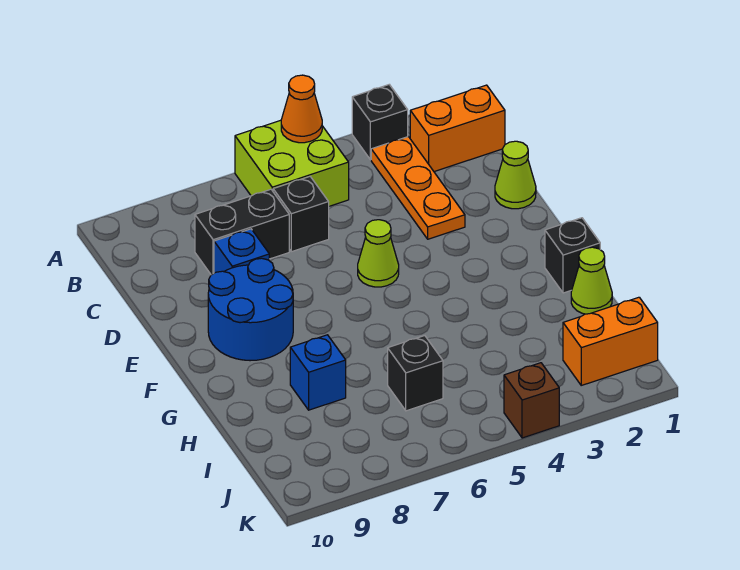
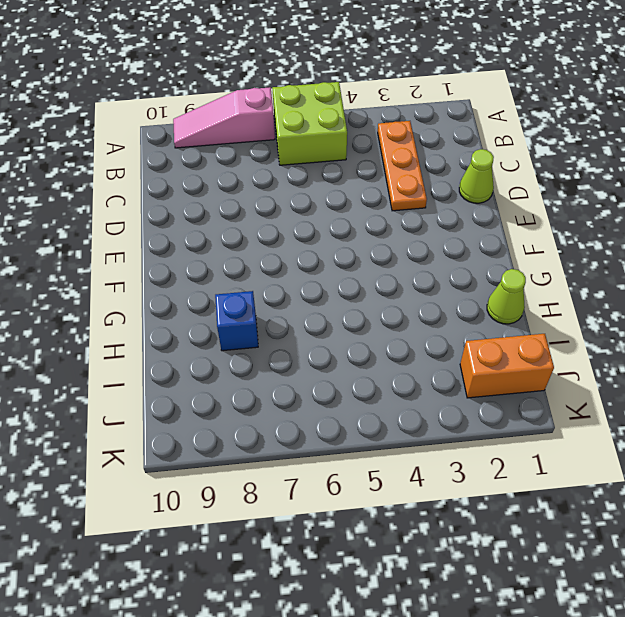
pink slope A7:A9 level 1 top 7 -> none
none -> black brick A3 level 1
none -> orange brick B1:B2 level 1
none -> black brick C6 level 1

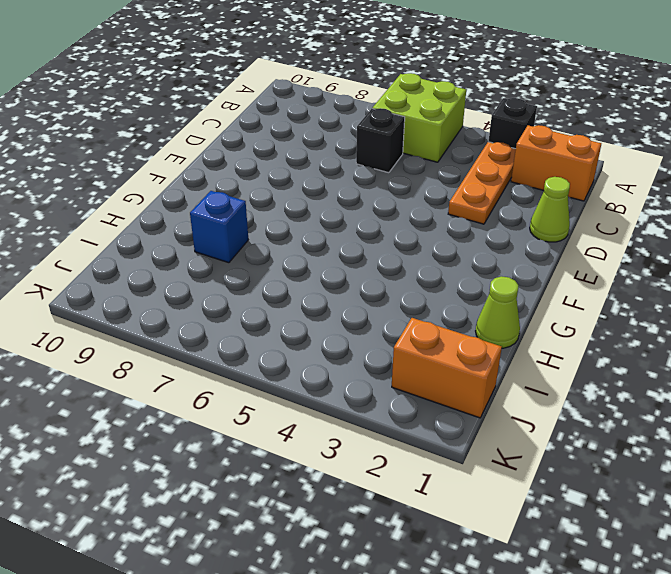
none -> black brick C7:C8 level 1
none -> blue brick D8 level 1
none -> lime cone E5 level 1

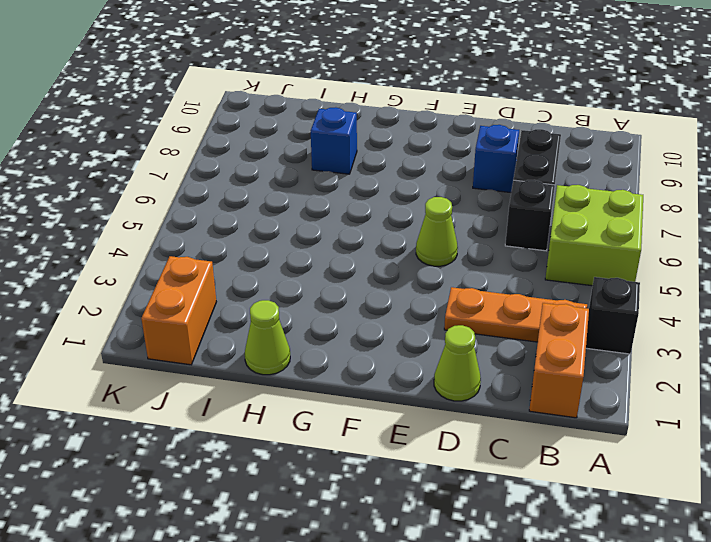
none -> blue round brick E8:F9 level 1
none -> black brick G1 level 1
none -> black brick I6 level 1

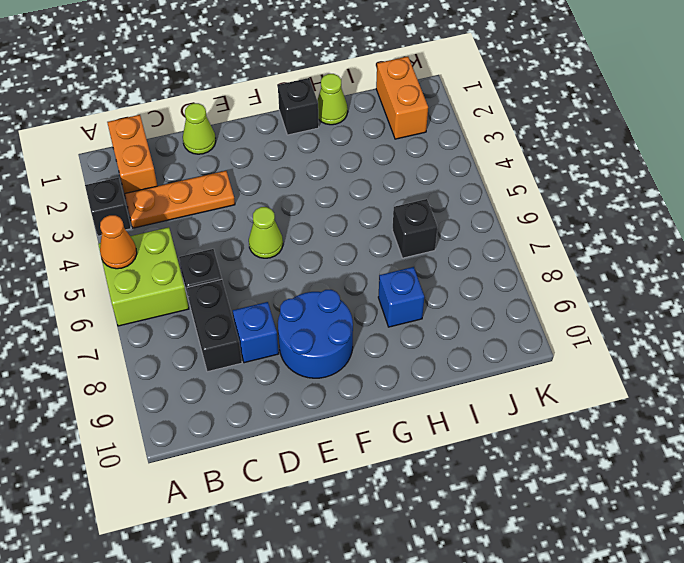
none -> brown brick K4 level 1

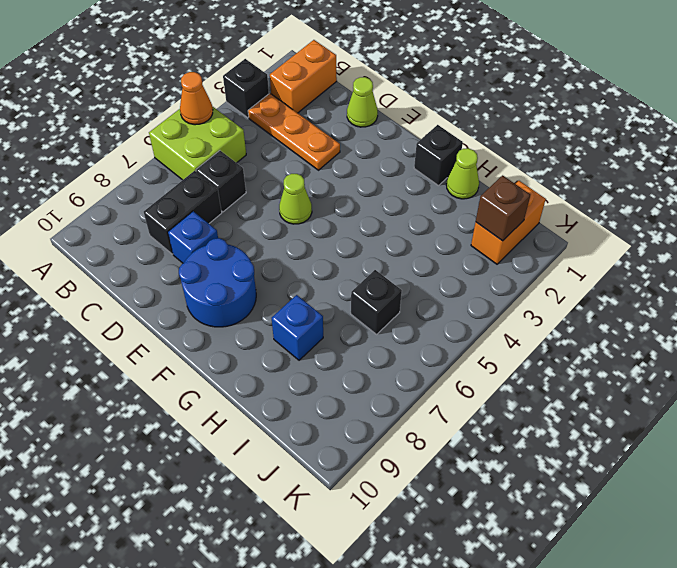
brown brick J2 level 2 -> brown brick K4 level 1

